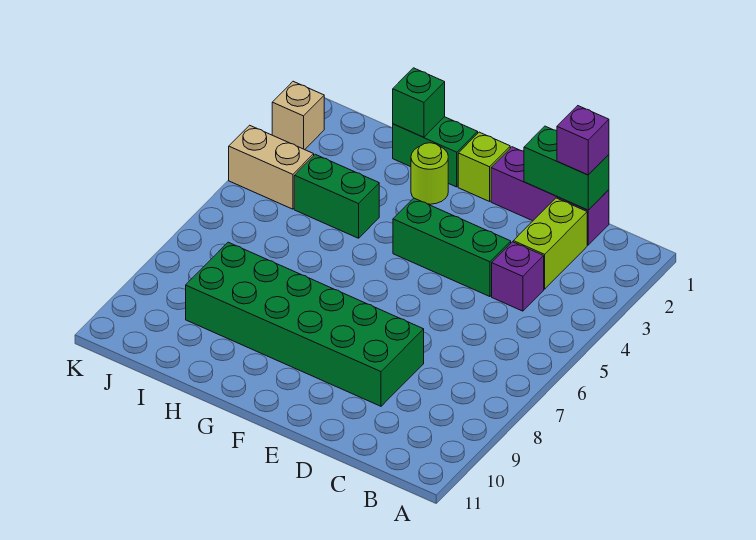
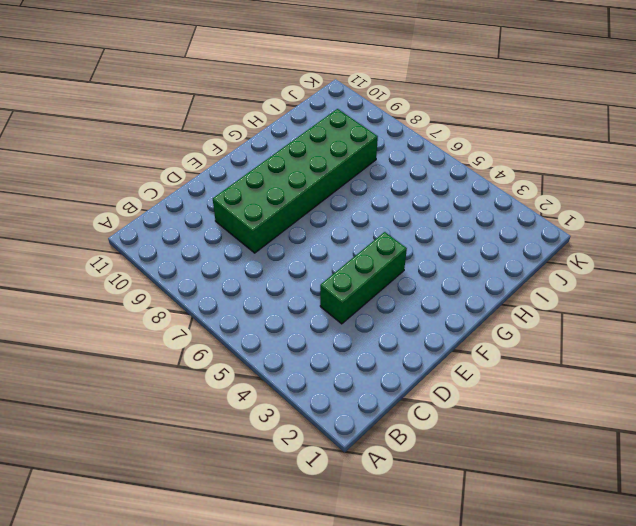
none -> purple brick C1:E1 level 1
none -> lime brick C2:C3 level 1
none -> purple brick C4 level 1

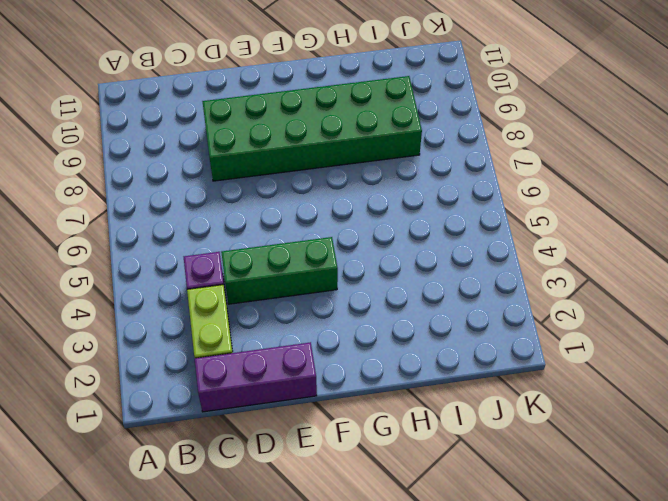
none -> lime brick F1 level 1
none -> green brick G1:H1 level 1
none -> lime round brick G2 level 1

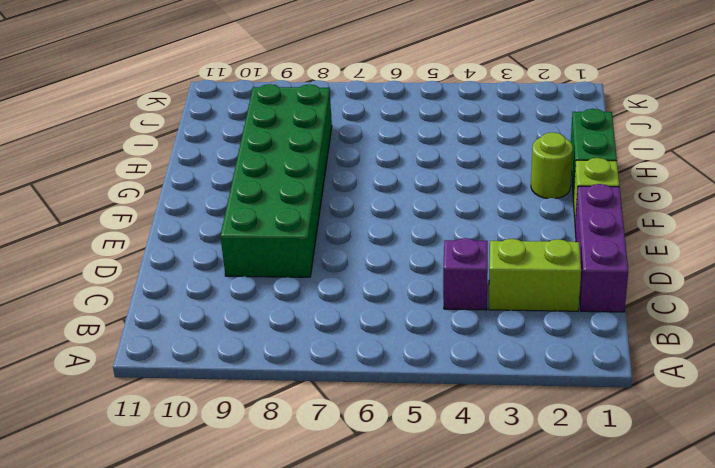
none -> green brick D4:F4 level 1
none -> green brick H4:I4 level 1
none -> tan brick J4:K4 level 1

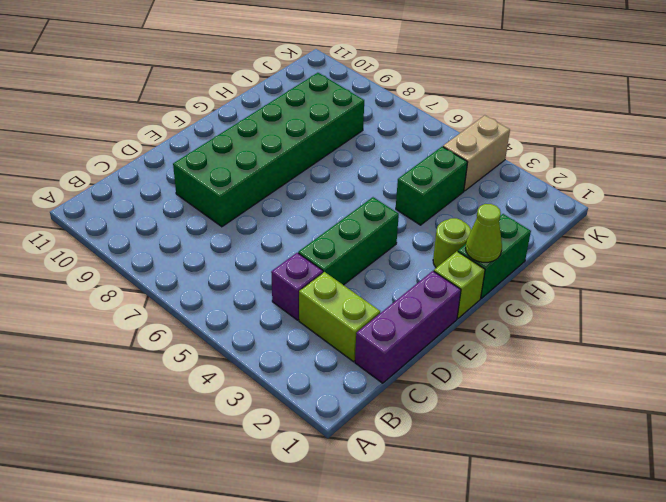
lime cone G1 level 2 -> none
none -> tan brick K2 level 1
none -> green brick C1:D1 level 2
none -> green brick H1 level 2

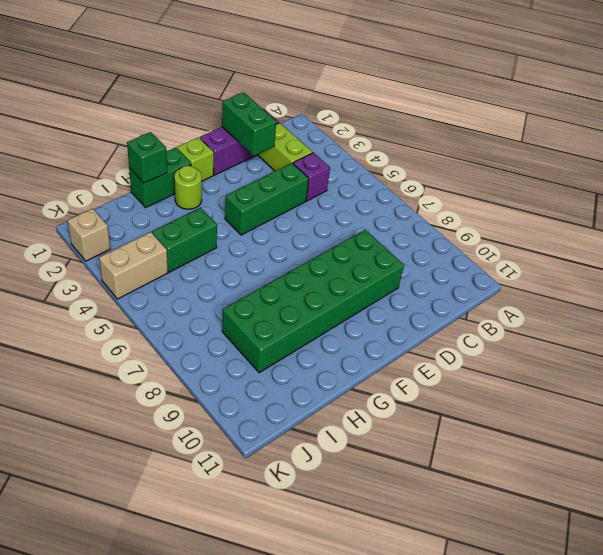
green brick D1:D2 level 2 -> green brick C1:D1 level 2
none -> purple brick C1 level 3

